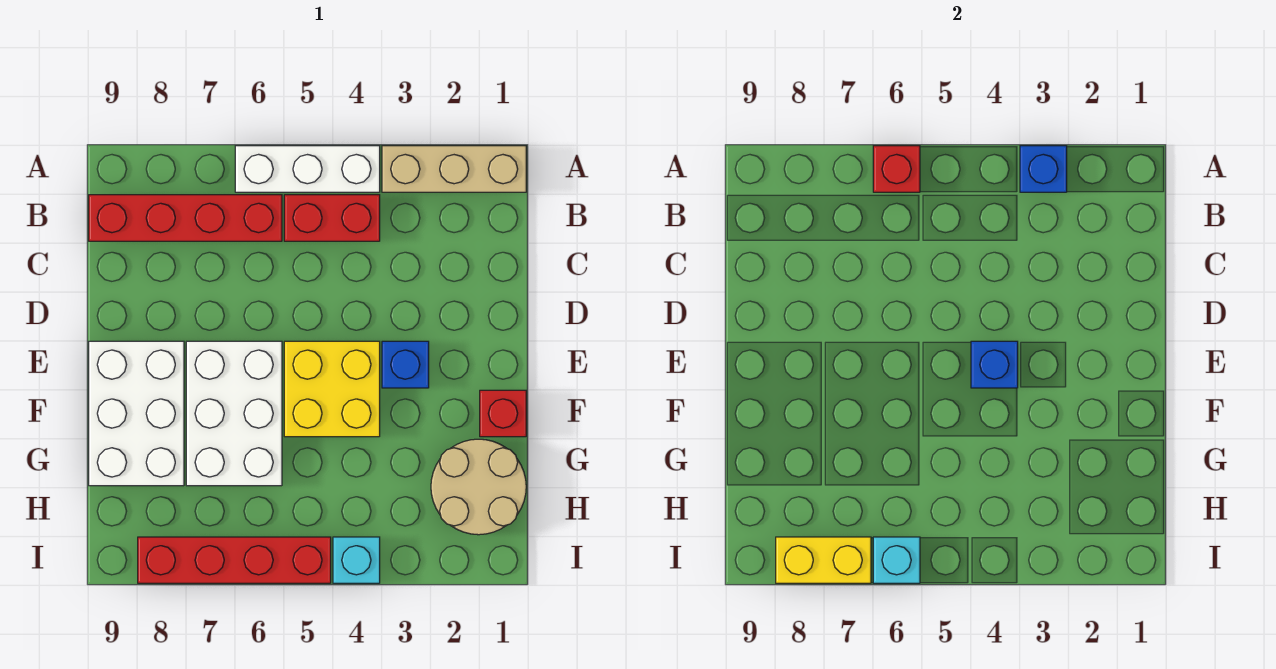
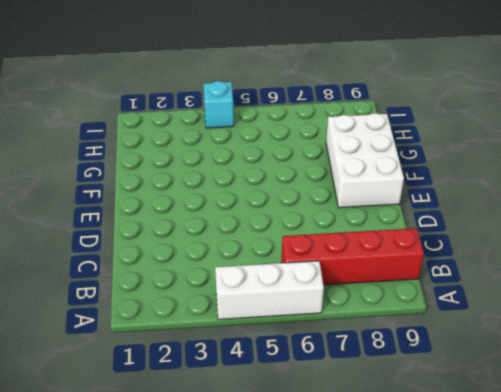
none -> tan brick A1:A3 level 1
none -> red brick B4:B5 level 1
none -> blue brick E3 level 1

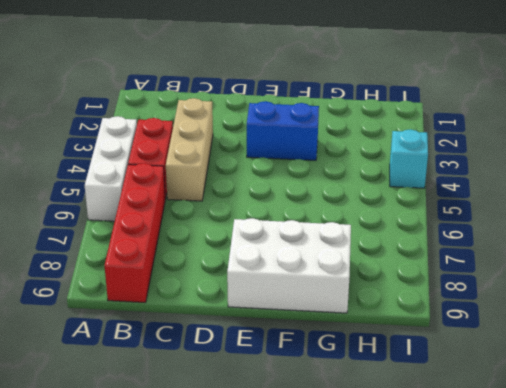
tan brick C3:C5 level 1 -> tan brick A1:A3 level 1
blue brick E3:F3 level 1 -> blue brick E3 level 1
none -> yellow brick E4:F5 level 1
none -> white brick E6:G7 level 1
none -> red brick F1 level 1

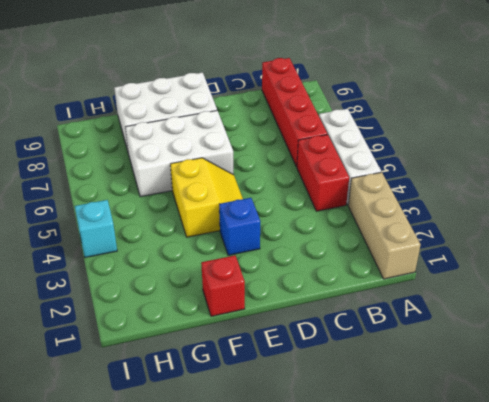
yellow slope E4:F5 level 1 top F -> yellow brick E4:F5 level 1
none -> tan round brick G1:H2 level 1
none -> red brick I5:I8 level 1
none -> blue brick A3 level 2

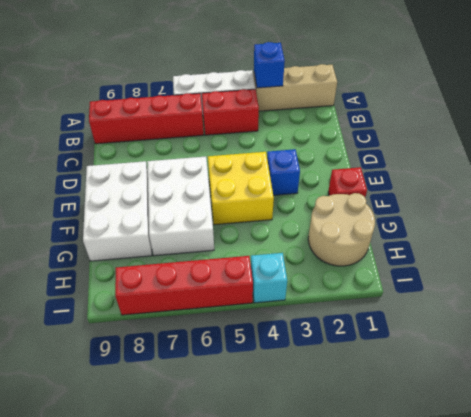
none -> red brick A6 level 2
none -> blue brick E4 level 2
none -> cyan brick I6 level 2

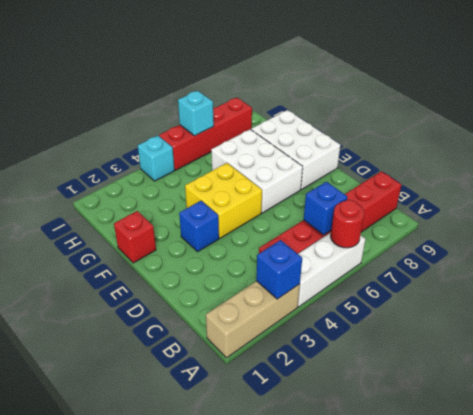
red round brick A6 level 2 -> red brick A6 level 2
blue brick B6 level 2 -> blue brick E4 level 2
none -> tan round brick G1:H2 level 1
none -> yellow brick I7:I8 level 2

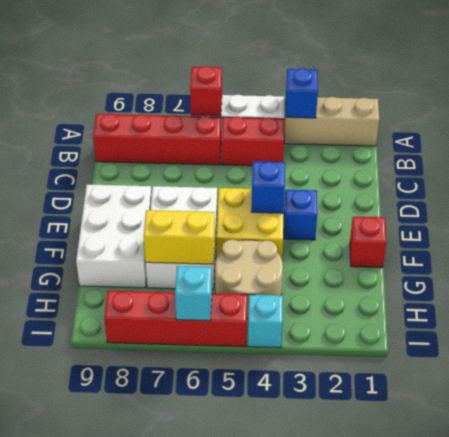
tan round brick G4:H5 level 1 -> tan round brick G1:H2 level 1
yellow brick G6:G7 level 2 -> yellow brick I7:I8 level 2

